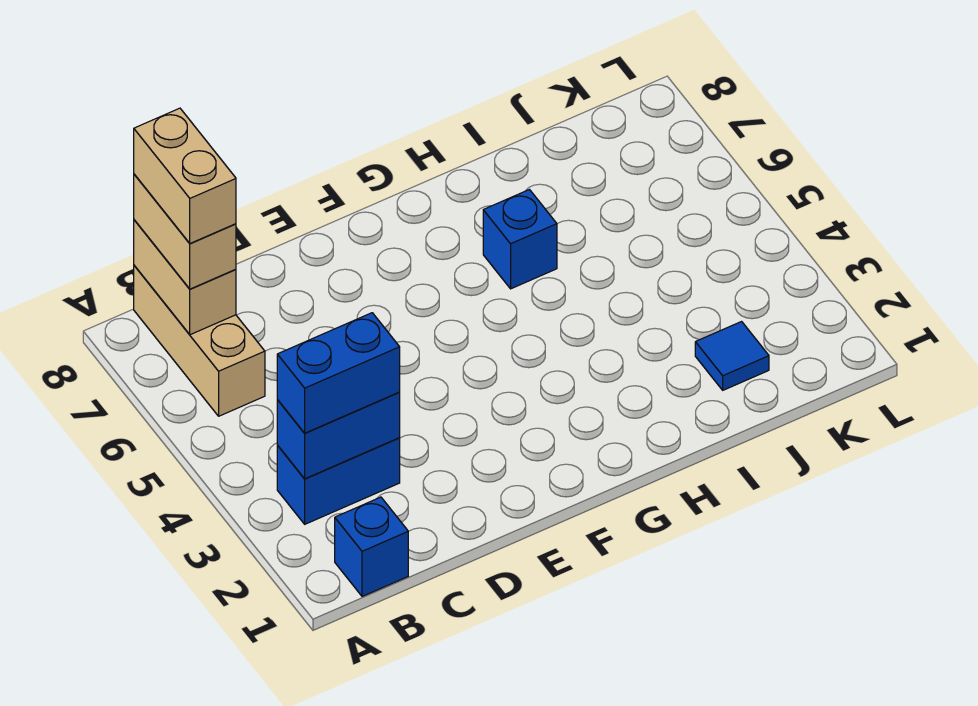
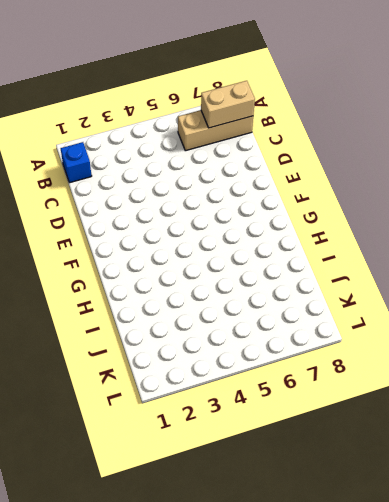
none -> blue brick B3:C3 level 1
none -> blue brick H6 level 1

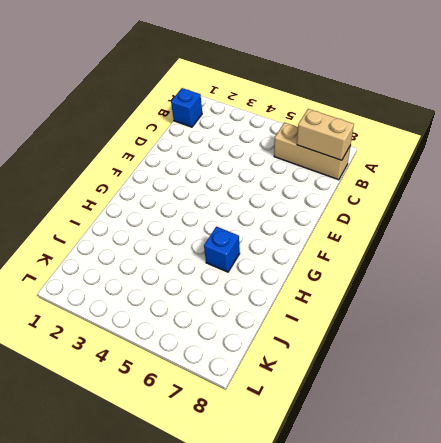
none -> blue brick B3:C3 level 1
none -> blue tile J2 level 1

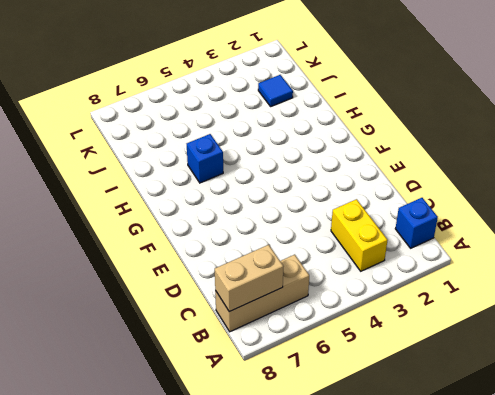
yellow brick B3:C3 level 1 -> blue brick B3:C3 level 1
none -> blue brick B3:C3 level 2
none -> blue brick B3:C3 level 3

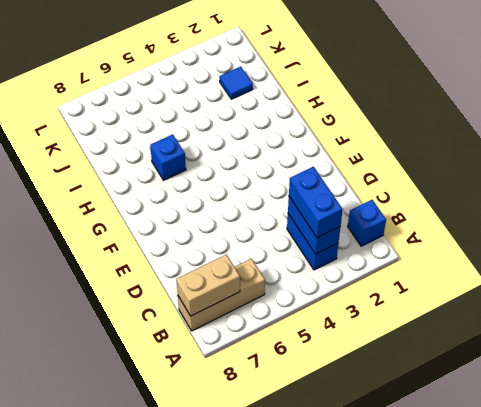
none -> tan brick B7:B8 level 3
none -> tan brick B7:B8 level 4

